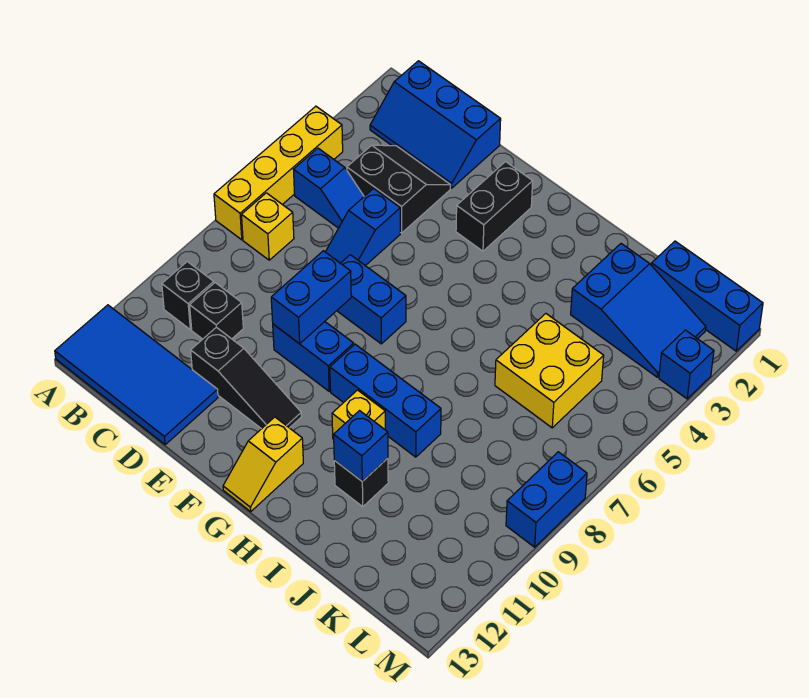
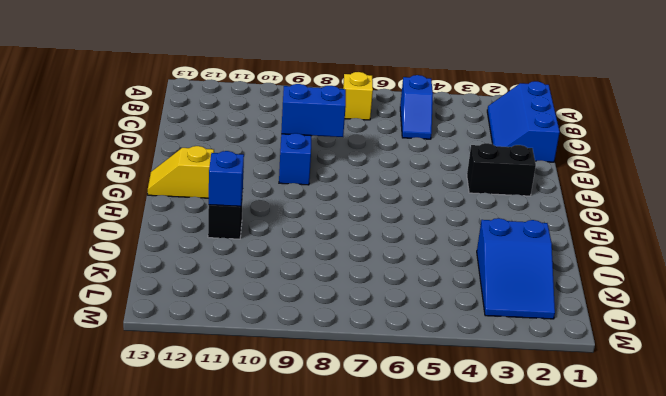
none -> yellow brick A4:A7 level 1
none -> blue tile A12:D13 level 1
none -> black brick B10 level 1

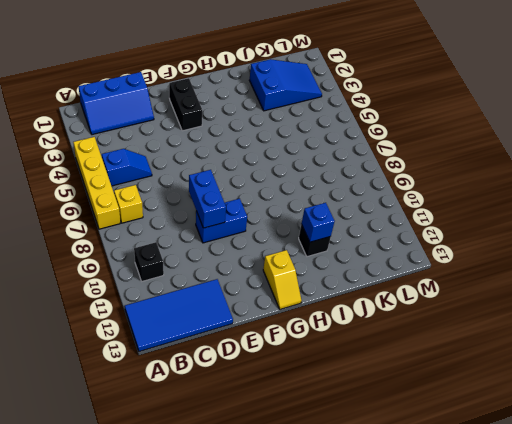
none -> black slope C3:D4 level 1 top 4
none -> black brick C10 level 1
none -> blue slope D5:D6 level 1 top 5

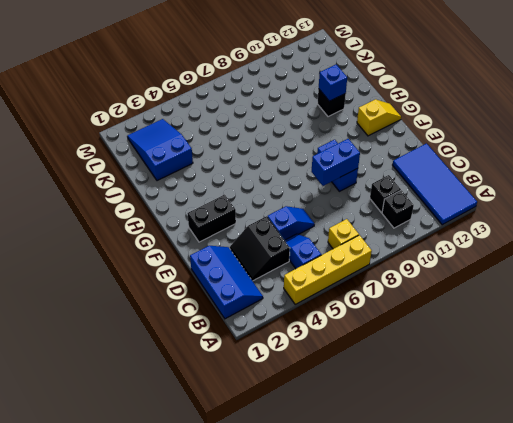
none -> black slope D11:F11 level 1 top D
none -> blue brick E7:F7 level 1
none -> blue brick G9:I9 level 1

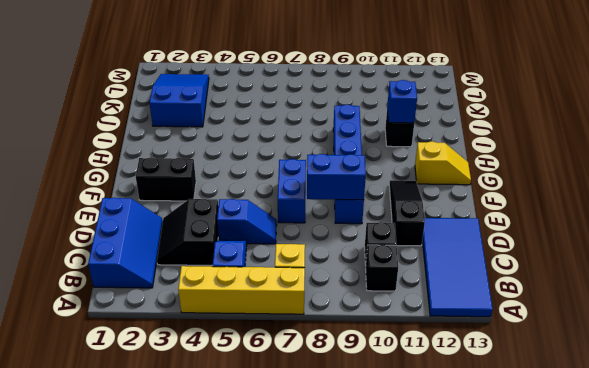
none -> yellow brick H10 level 1
none -> yellow brick J5:K6 level 1
none -> blue brick K1:M1 level 1

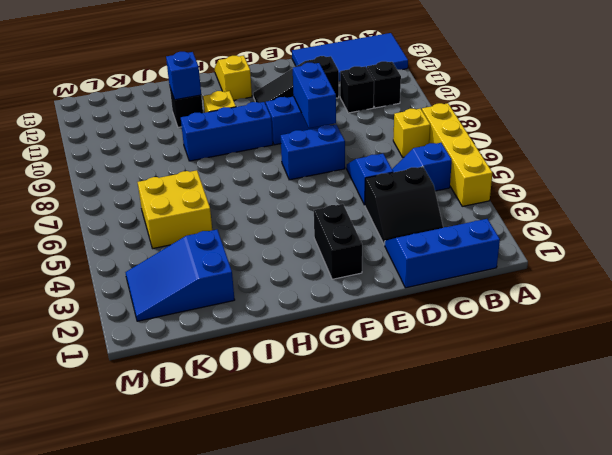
none -> blue brick K1:M1 level 1
none -> blue brick M3 level 1
none -> blue brick M8:M9 level 1

